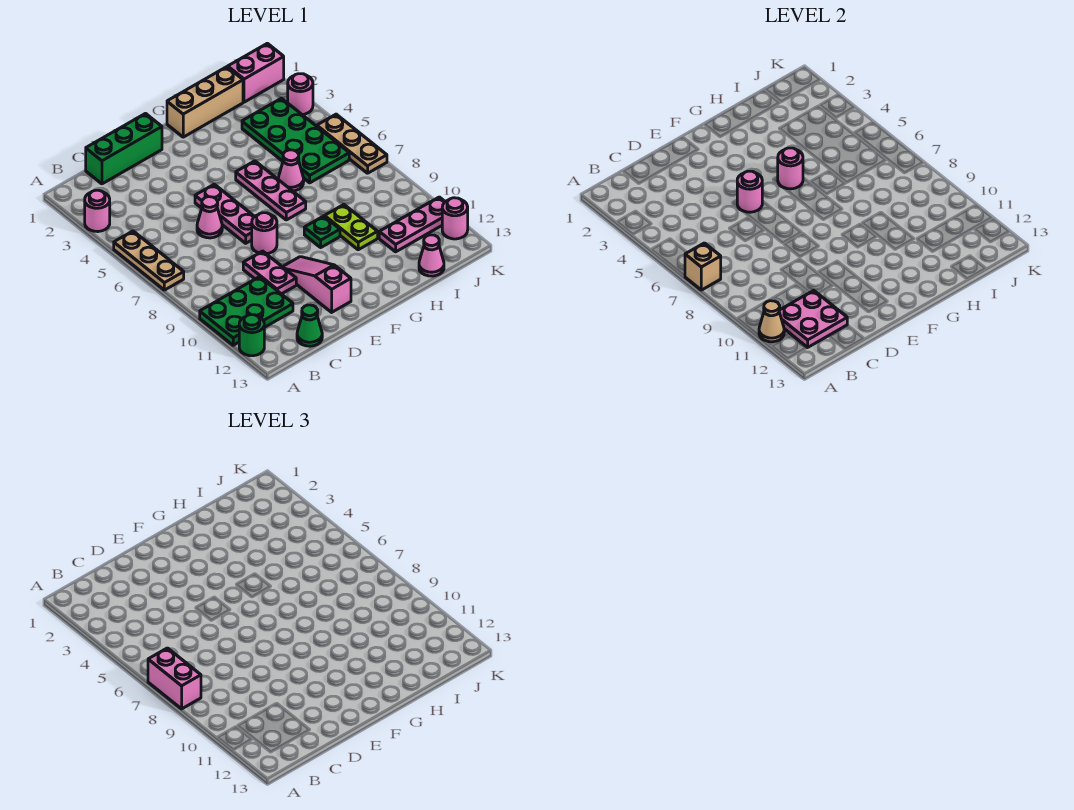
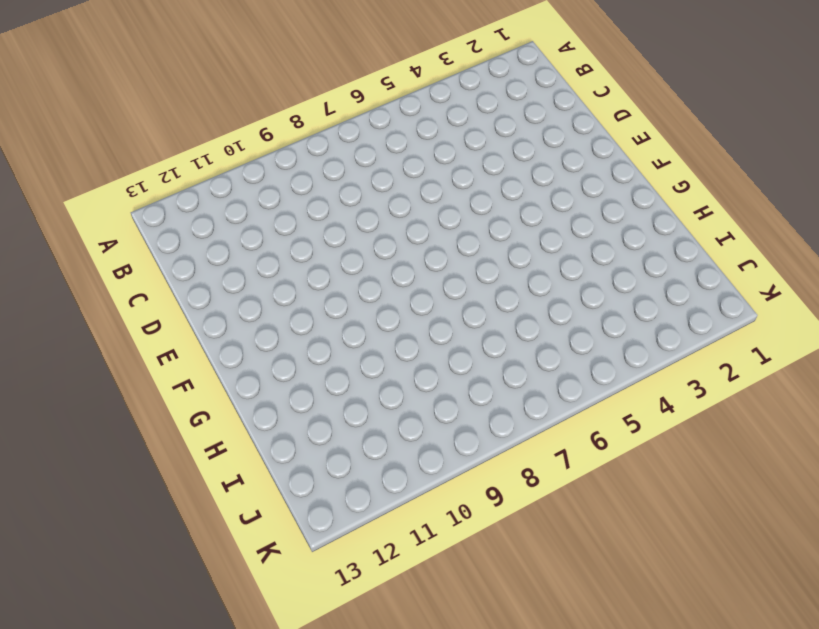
none -> pink round brick A3 level 1
none -> tan plate A5:A7 level 1
none -> green plate A10:C11 level 1

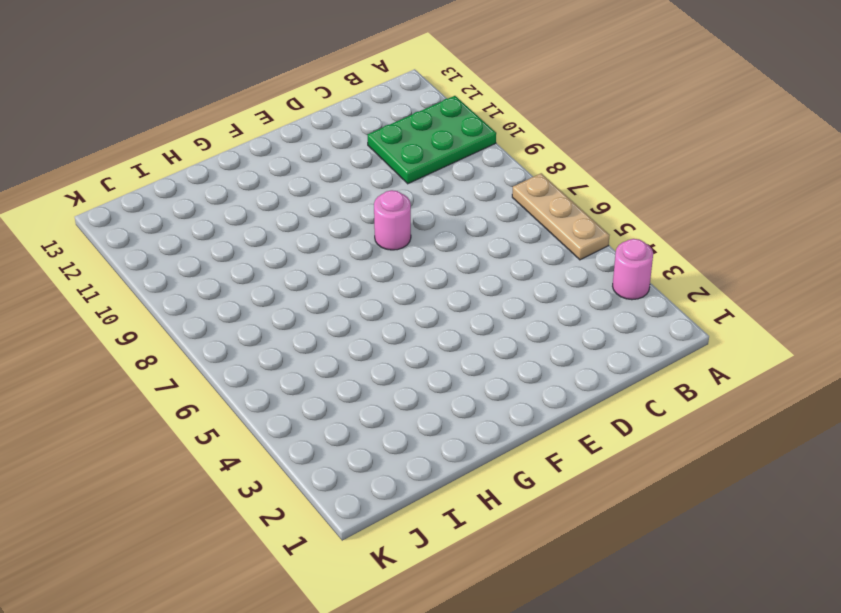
none -> green round brick A12 level 1
none -> green brick C1:E1 level 1
none -> green cone C13 level 1

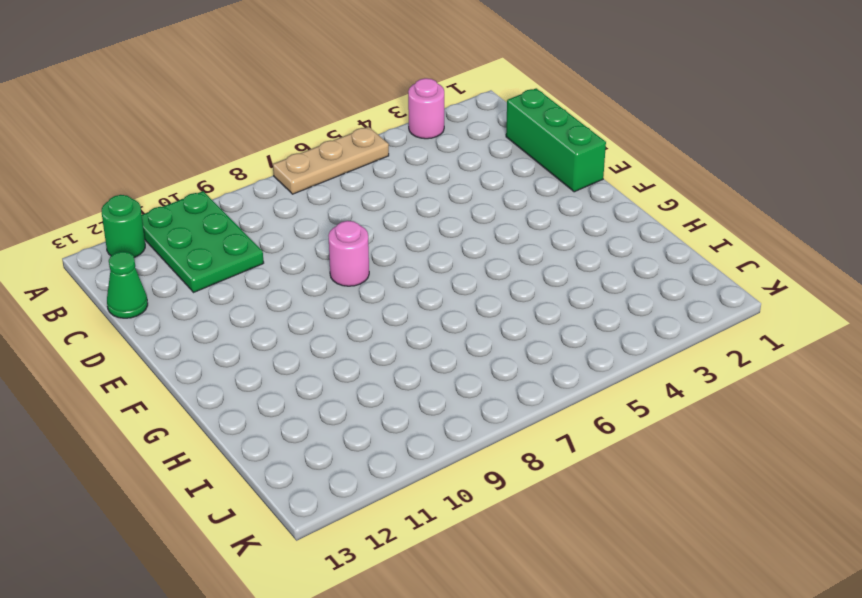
none -> pink cone D6 level 1
none -> pink plate D9:D10 level 1
none -> pink plate E5:E7 level 1

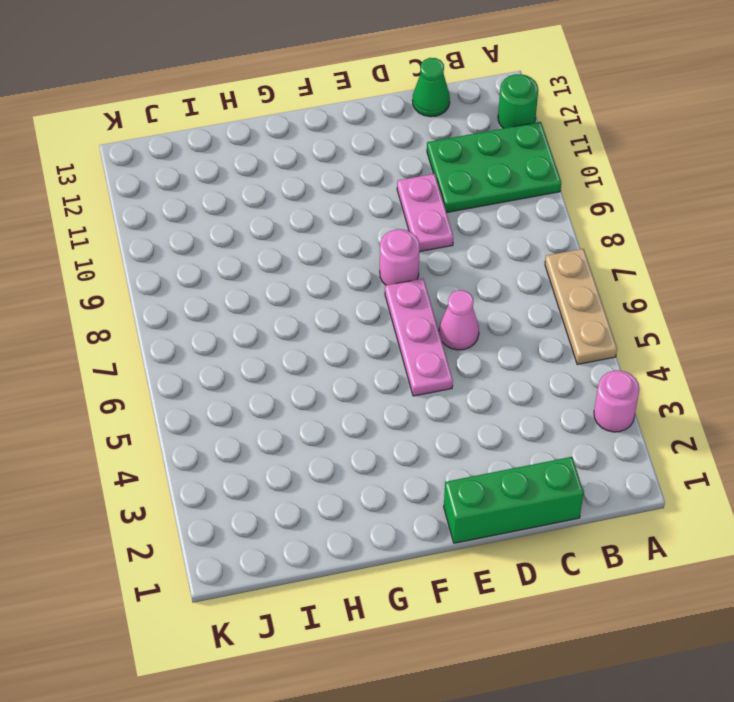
none -> pink slope E10:E12 level 1 top 12
none -> tan brick G1:I1 level 1
none -> pink plate G5:G7 level 1

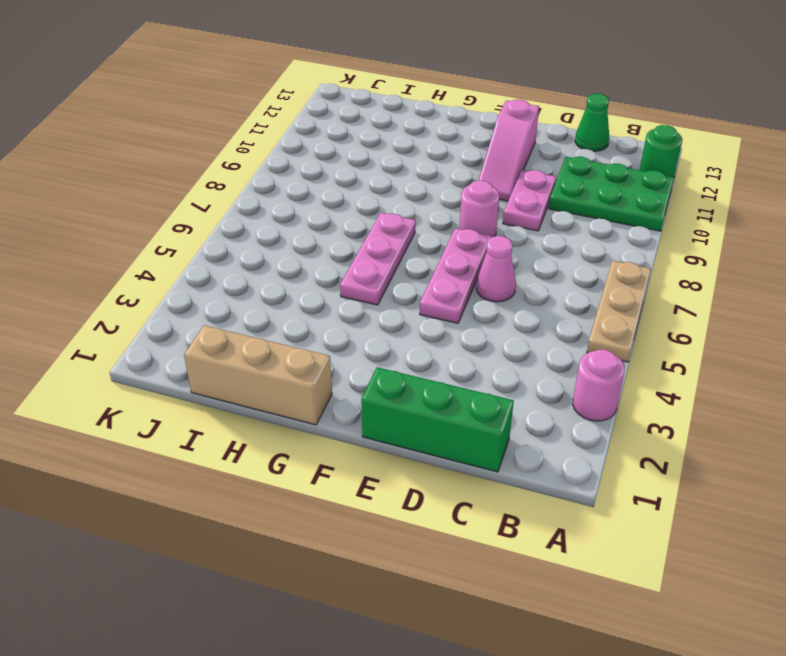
none -> green plate G9 level 1
none -> pink cone H6 level 1
none -> lime plate H9:H10 level 1

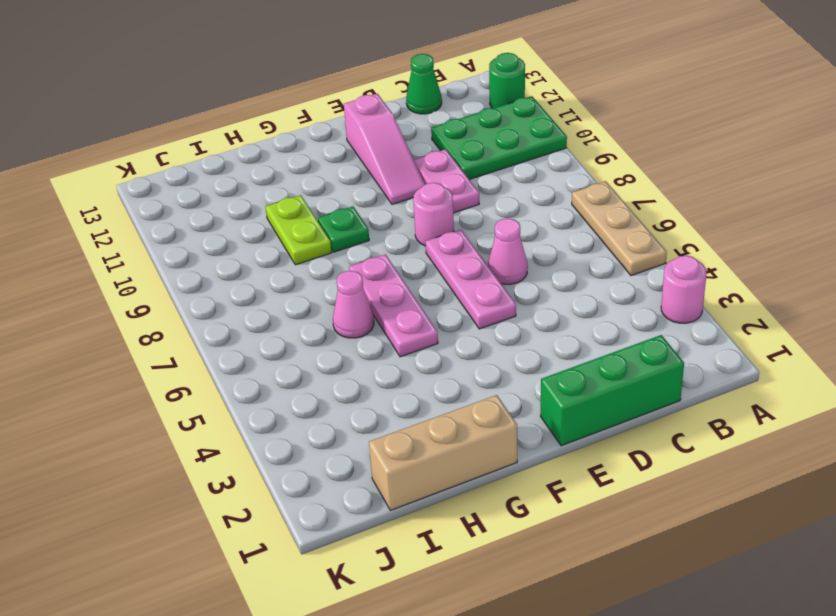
none -> green plate I3:J6 level 1
none -> pink plate I11:K11 level 1
none -> pink cone I13 level 1

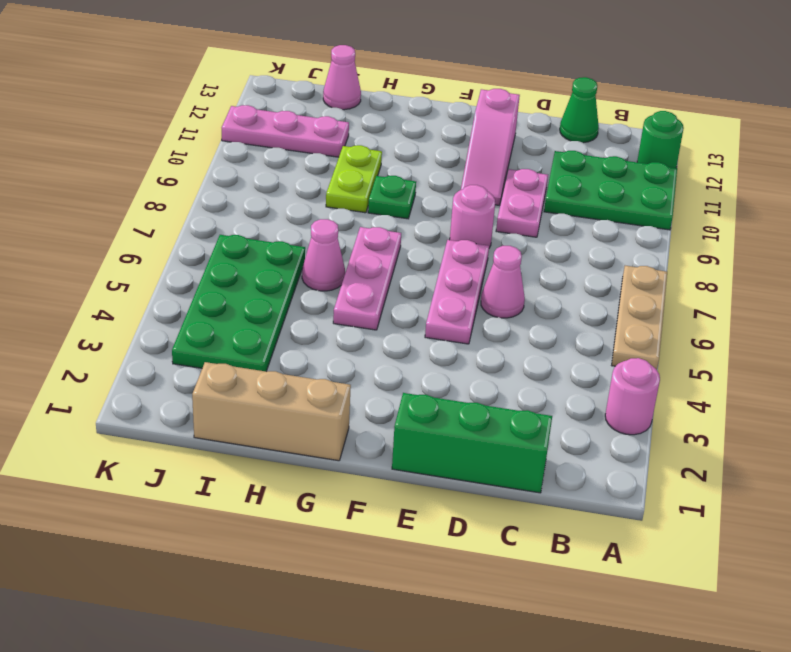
none -> pink brick J1:K1 level 1
none -> pink round brick K3 level 1
none -> tan plate K5:K7 level 1

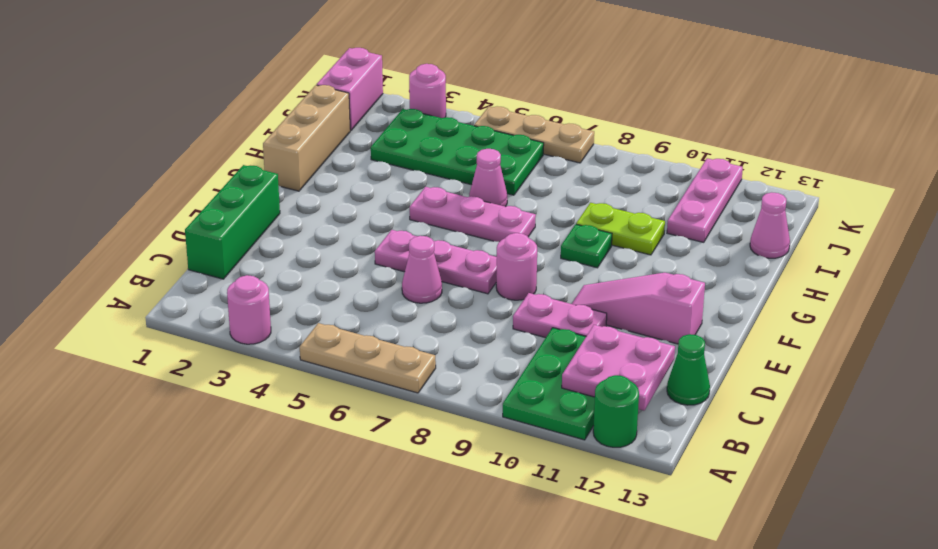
none -> pink round brick K12 level 1
none -> tan brick A7 level 2
none -> tan cone A11 level 2

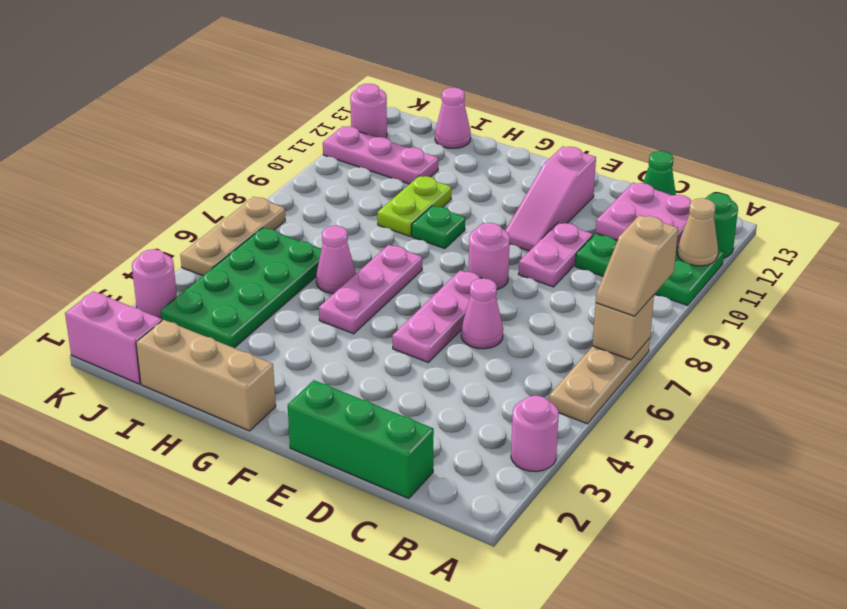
tan slope A7:A8 level 3 top 8 -> pink brick A7:A8 level 3
none -> pink round brick E5 level 2
none -> pink round brick G5 level 2

